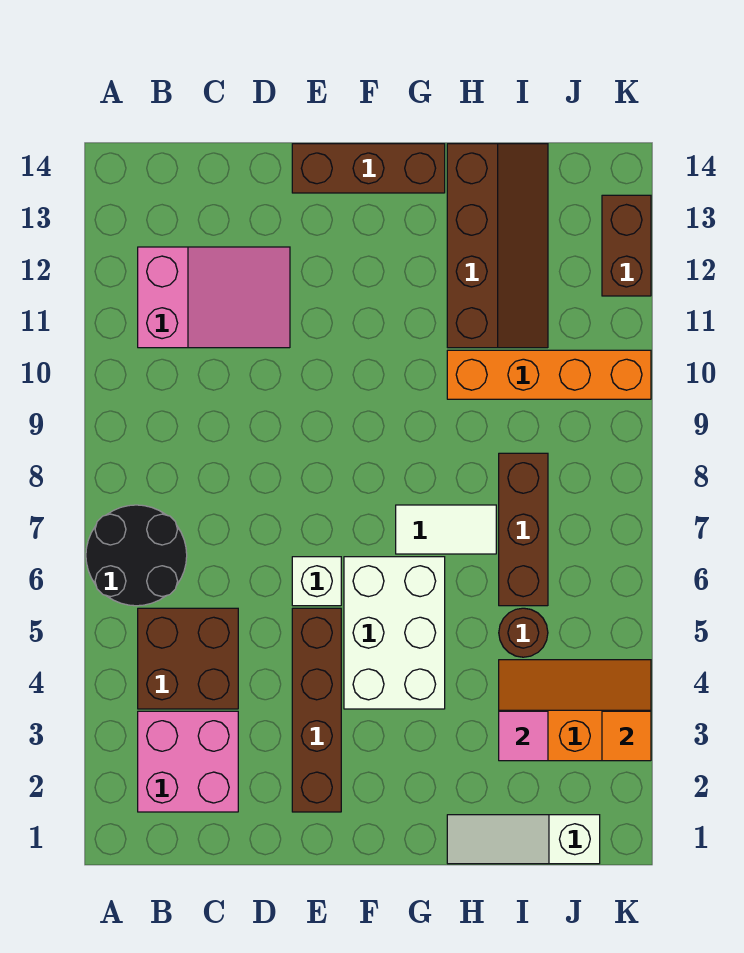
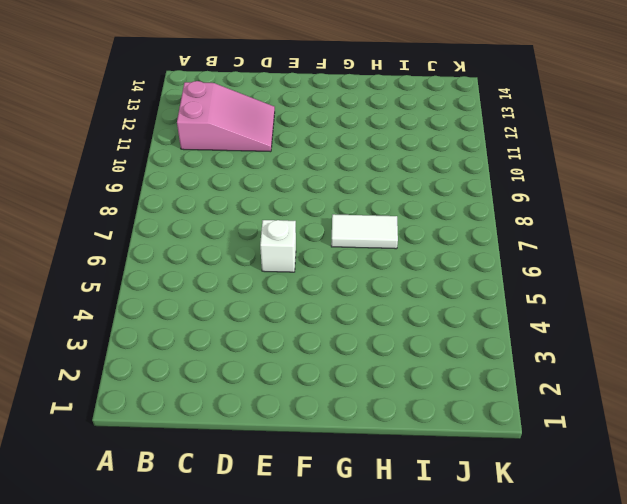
none -> black round brick A6:B7 level 1
none -> pink brick B2:C3 level 1
none -> brown brick B4:C5 level 1

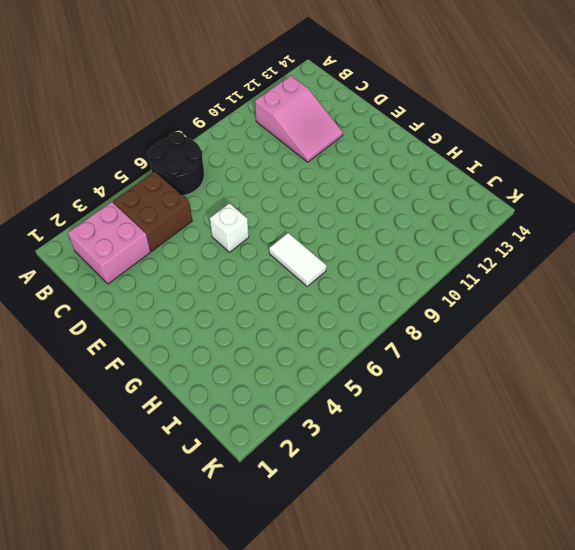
none -> brown brick E2:E5 level 1
none -> brown brick E14:G14 level 1
none -> white brick F4:G6 level 1

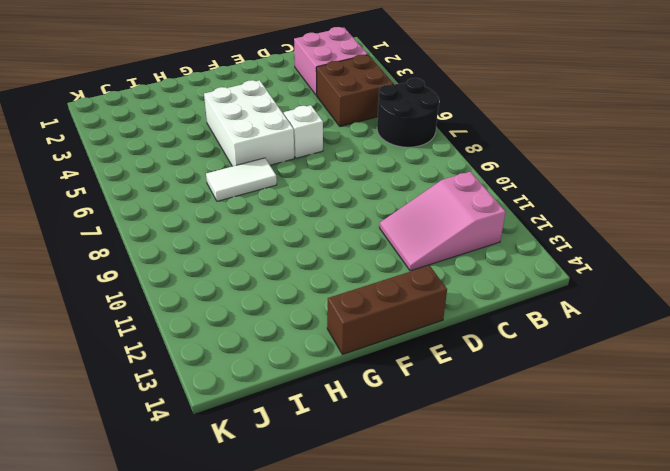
none -> brown brick E2:E5 level 1
none -> white slope H1:J1 level 1 top J
none -> orange brick H10:K10 level 1

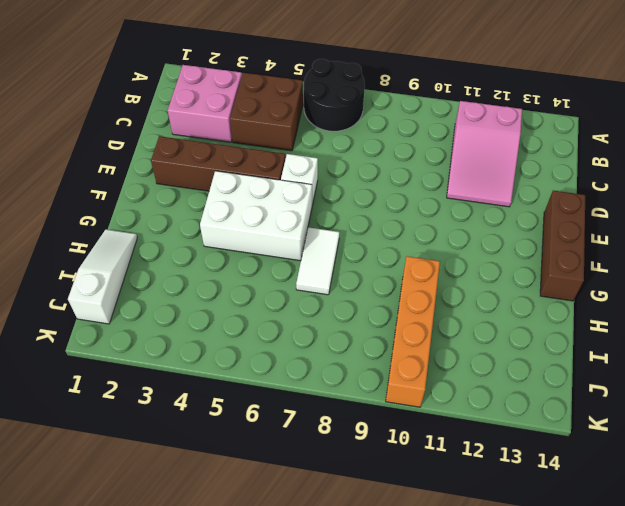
none -> brown slope H11:I14 level 1 top H
none -> orange slope I3:K4 level 1 top 3
none -> brown round brick I5 level 1

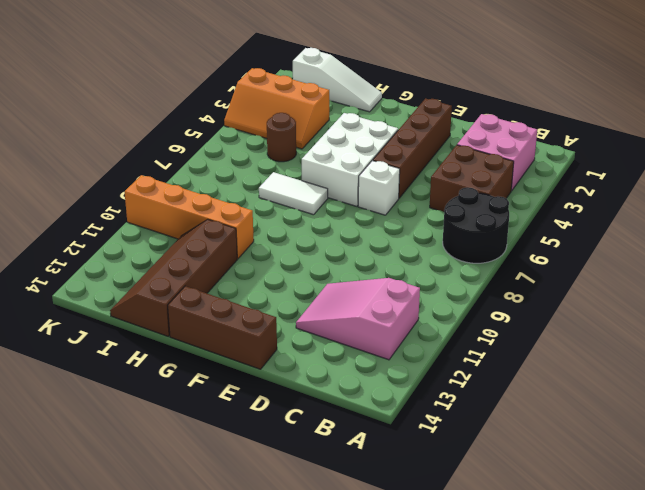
none -> brown brick I6:I8 level 1
none -> brown brick K12:K13 level 1
none -> pink tile I3 level 2

